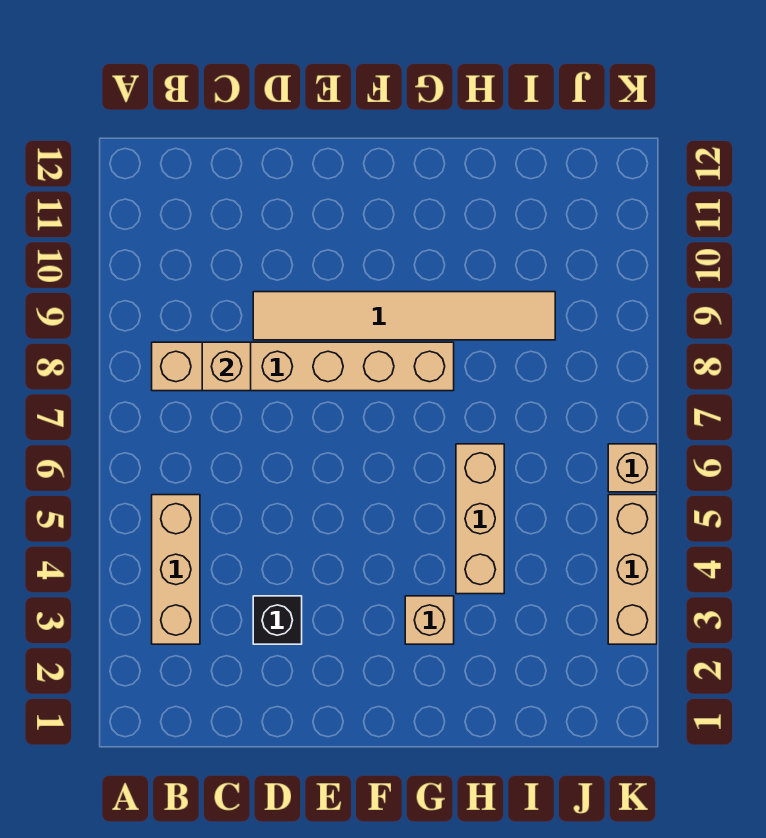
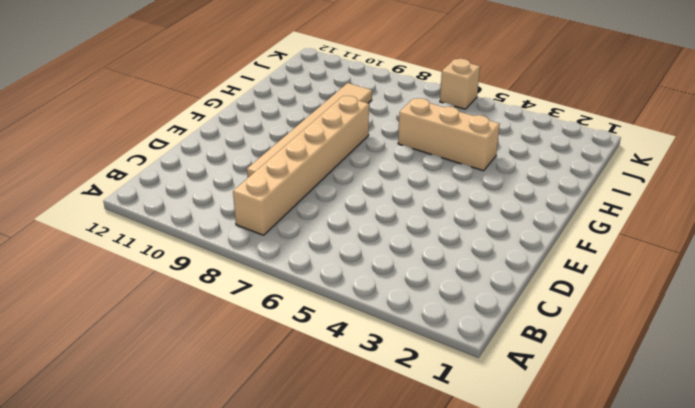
none -> tan brick B3:B5 level 1
none -> black brick D3 level 1

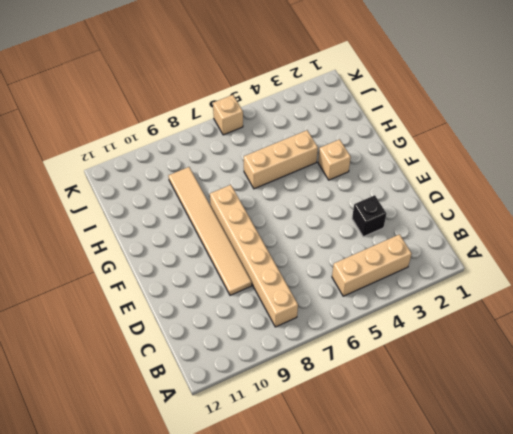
none -> tan brick K3:K5 level 1
none -> tan brick C8 level 2

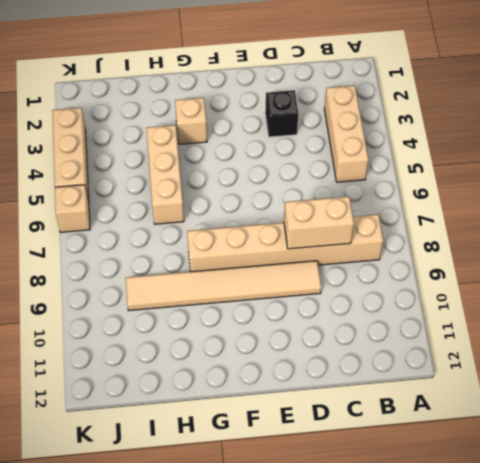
tan brick C8:D8 level 2 -> tan brick C8 level 2

